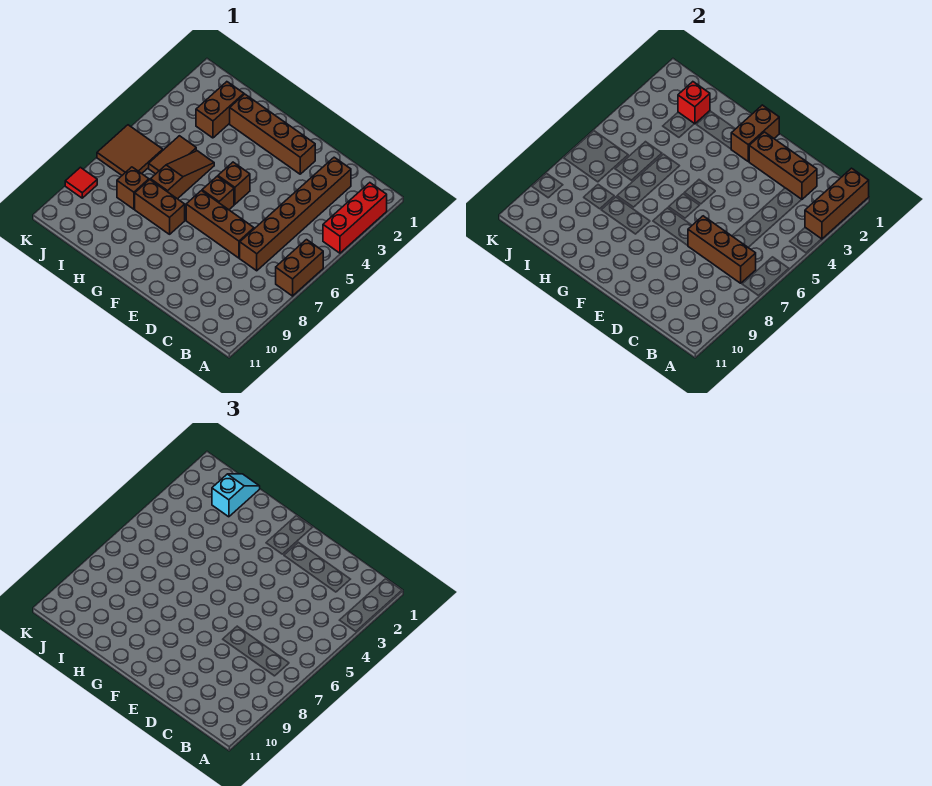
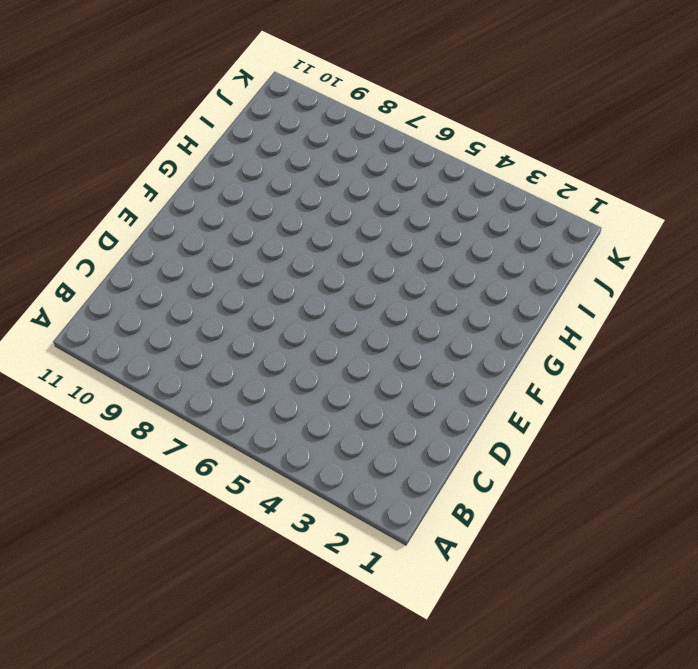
none -> red brick A2:A4 level 1
none -> brown brick A6:A7 level 1
none -> brown brick C2:C7 level 1

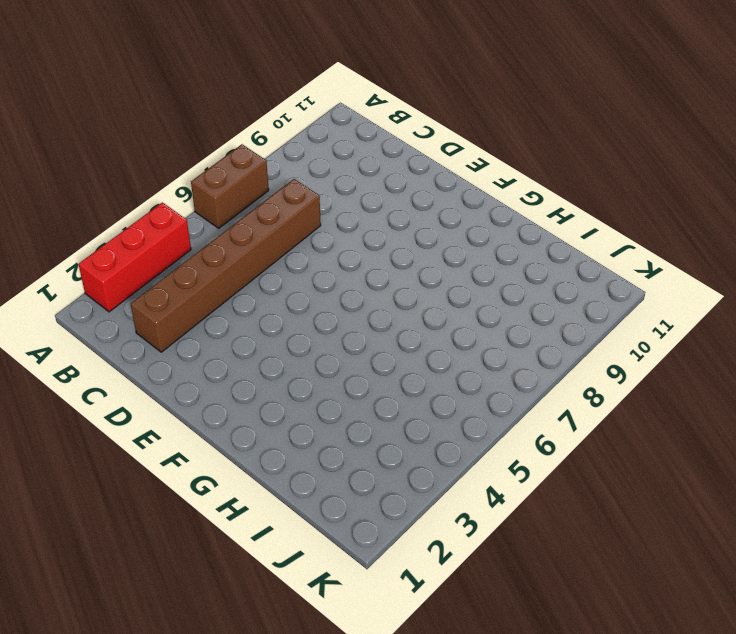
none -> brown brick D7:F7 level 1
none -> brown brick E2:H2 level 1
none -> brown brick F5 level 1

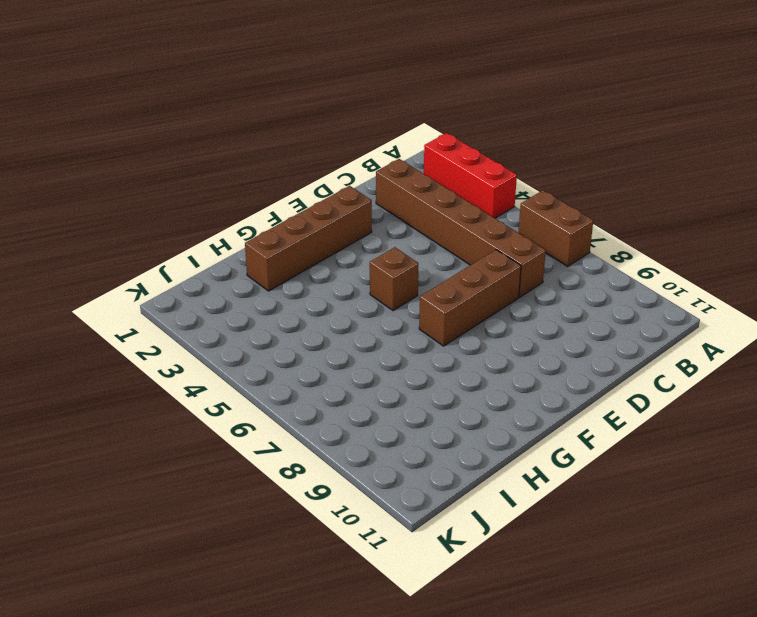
none -> brown brick F6 level 1
none -> brown brick G8:H8 level 1
none -> brown slope H5:H7 level 1 top 7

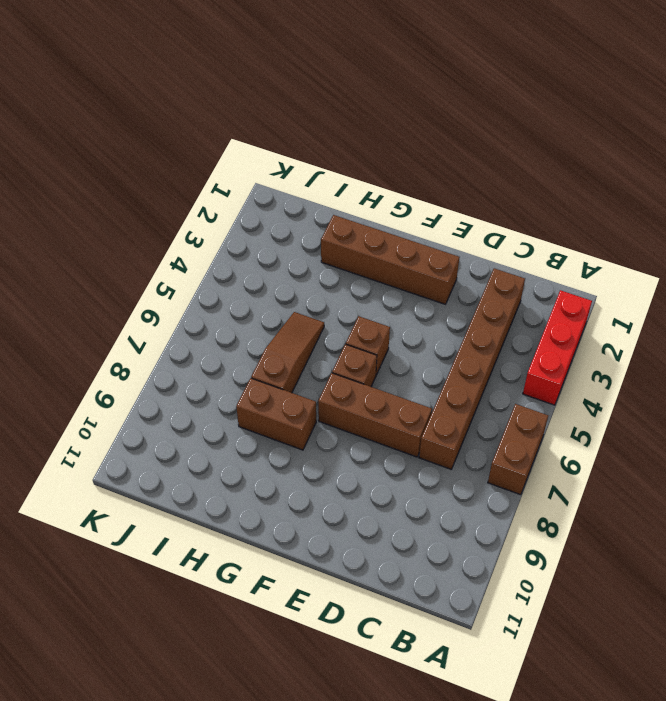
none -> brown brick I2:I3 level 1
none -> brown tile I5:I6 level 1
none -> brown brick I8 level 1

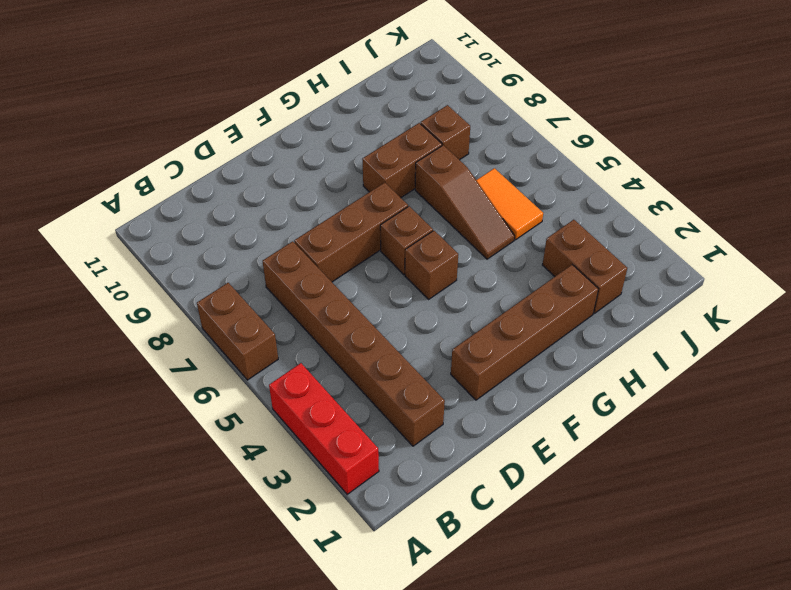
orange tile I5:I6 level 1 -> brown tile I5:I6 level 1
none -> brown tile J6:K7 level 1
none -> red tile K9 level 1
none -> brown brick A1:A3 level 2

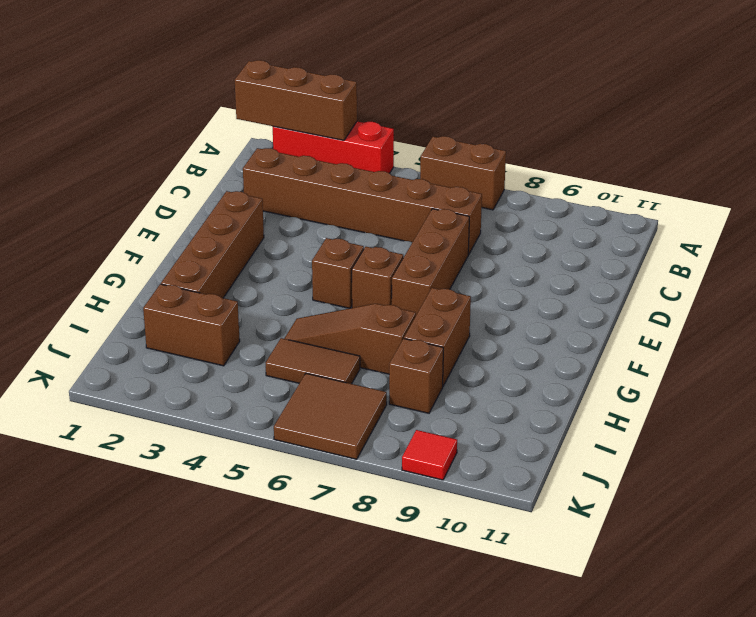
none -> brown brick B7:D7 level 2
none -> brown brick C2:E2 level 2
none -> brown brick F1:F2 level 2

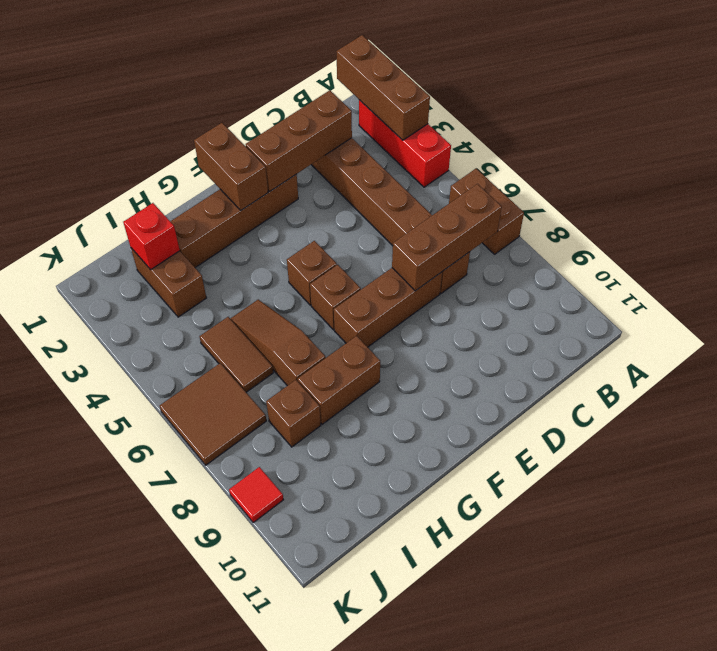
none -> cyan slope I1:I2 level 3 top 2

